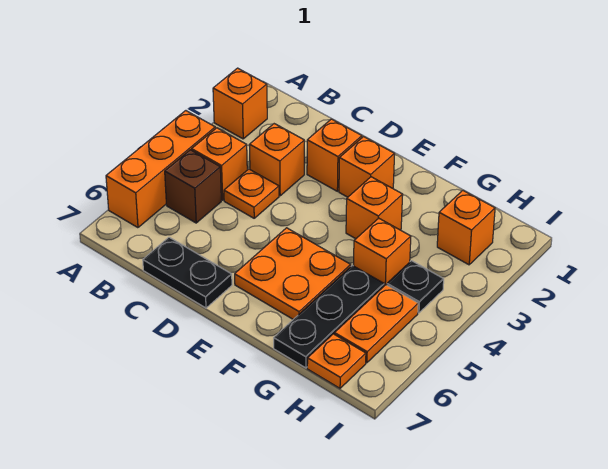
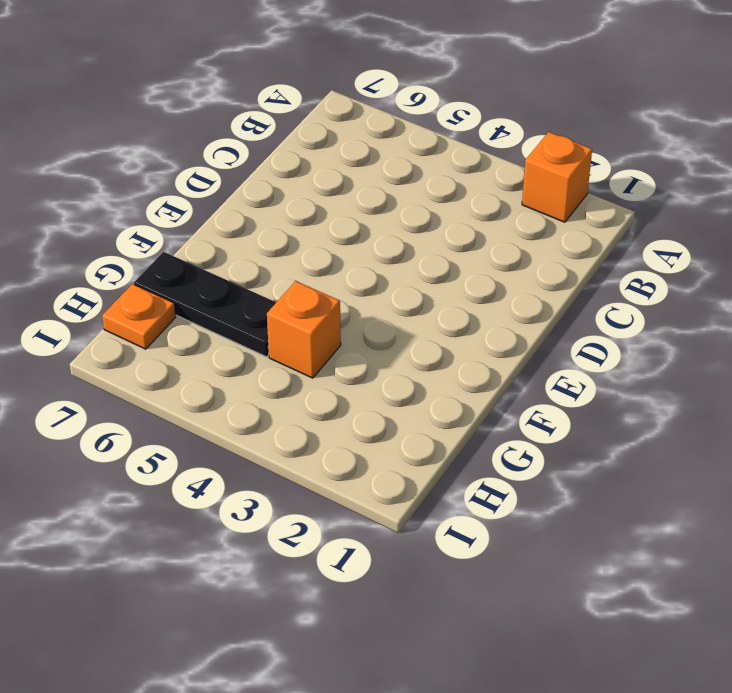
none -> orange brick A4:A6 level 1
none -> orange brick B4 level 1
none -> brown brick B5 level 1

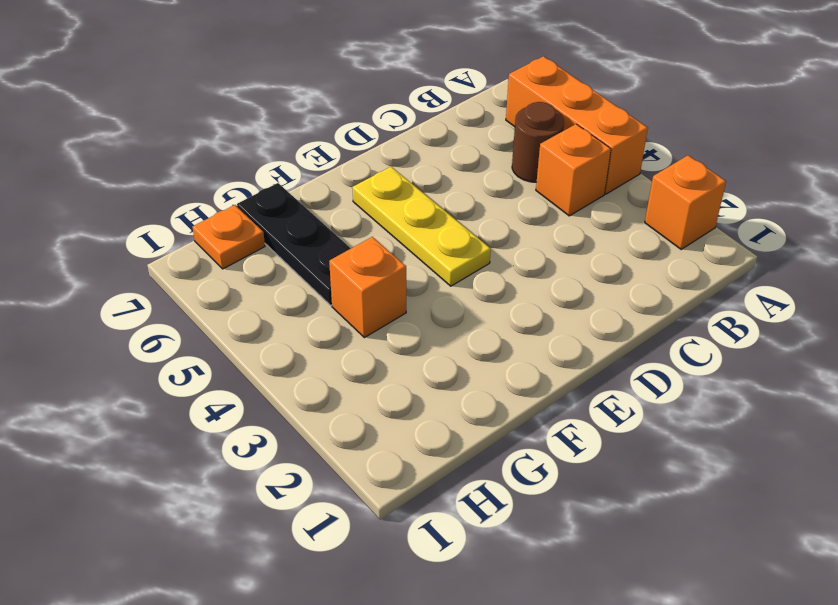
brown round brick B5 level 1 -> brown brick B5 level 1
yellow plate E4:E6 level 1 -> orange plate E5:F6 level 1
none -> orange brick C3 level 1
none -> orange plate C4 level 1
none -> black plate C7:D7 level 1

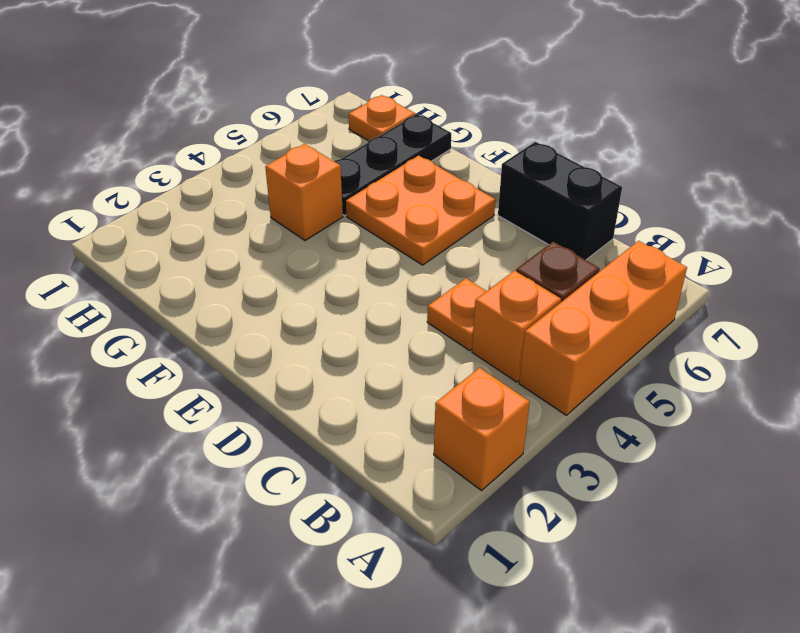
black brick C7:D7 level 1 -> black plate C7:D7 level 1
none -> orange brick C3 level 1
none -> orange brick D2 level 1
none -> orange brick E2 level 1

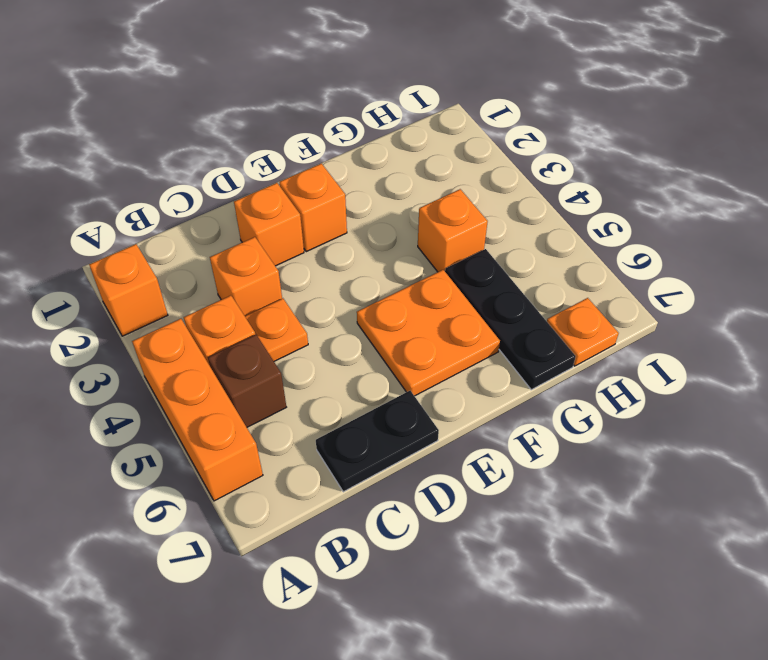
none -> orange brick F3 level 1
none -> orange brick H2 level 1
none -> black plate H4 level 1

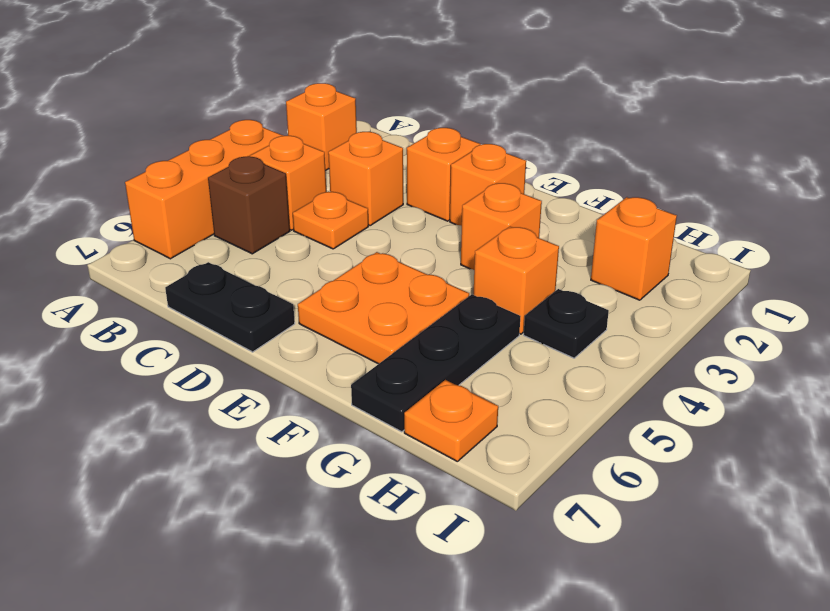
none -> orange plate H5:H6 level 1

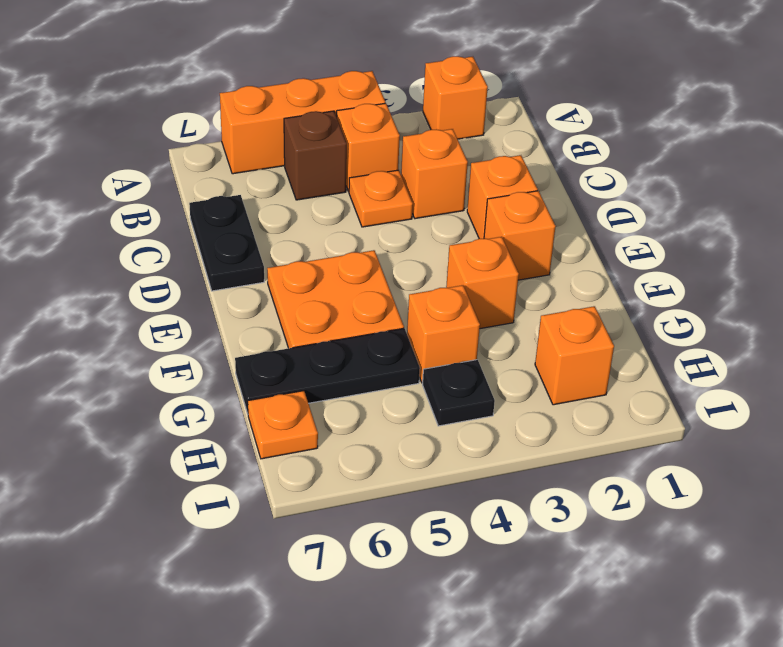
none -> orange plate H5:H6 level 1

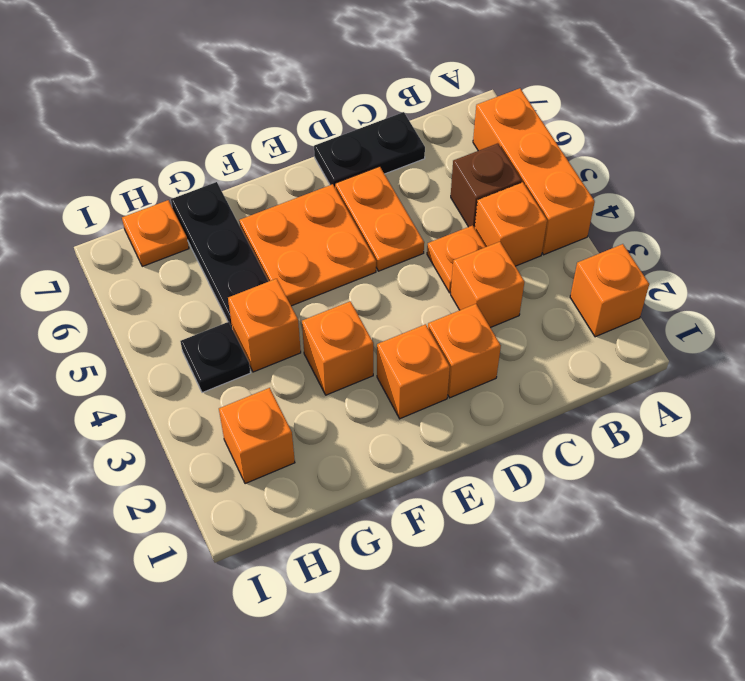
orange plate D5:D6 level 1 -> orange plate H5:H6 level 1

